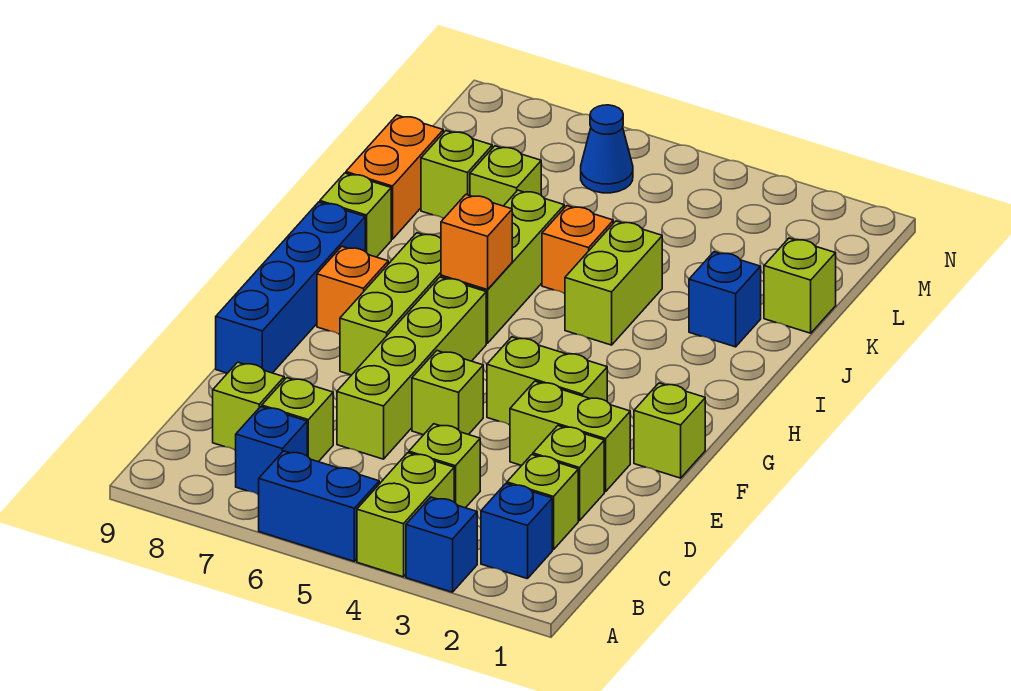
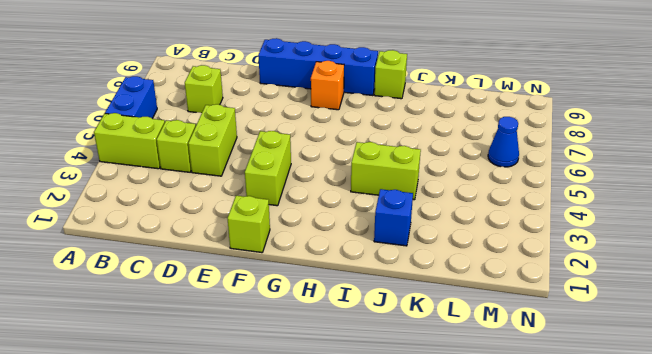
lime brick D4:D5 level 1 -> lime brick E2:E3 level 1
none -> blue brick A3 level 1
none -> blue brick B2 level 1
none -> blue brick B7 level 1

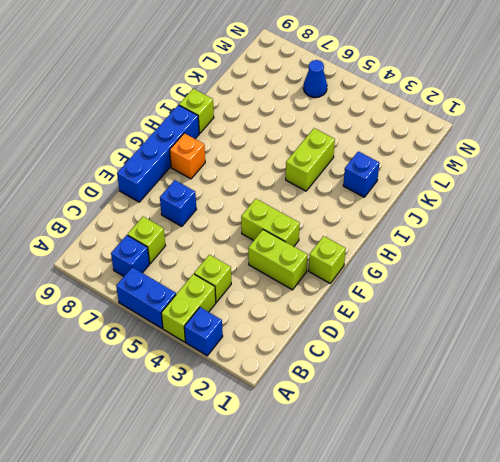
blue brick E7 level 1 -> blue brick B2 level 1
none -> lime brick C2 level 1
none -> lime brick C8 level 1
none -> lime brick D2 level 1

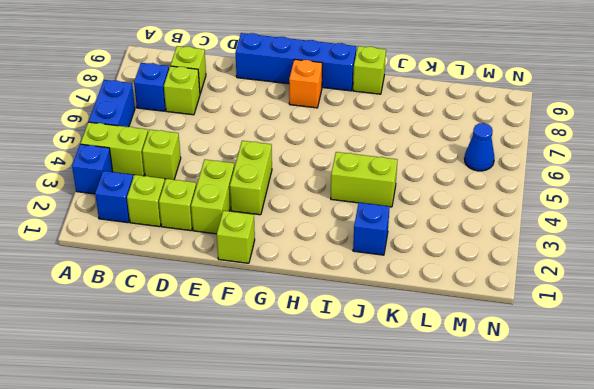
none -> lime brick D6:G6 level 1
none -> lime brick E5 level 1
none -> lime brick F7:H7 level 1

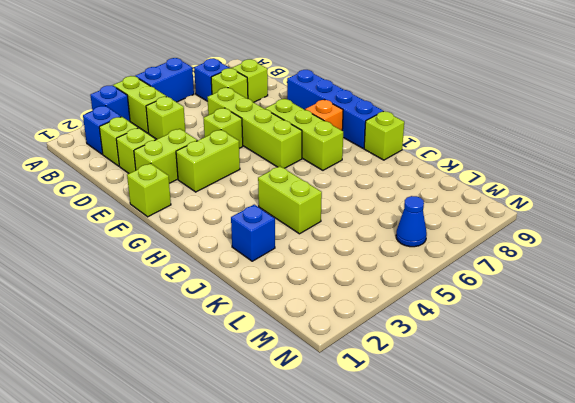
none -> lime brick H6:J6 level 1
none -> orange brick J5 level 1
none -> orange brick J9:K9 level 1

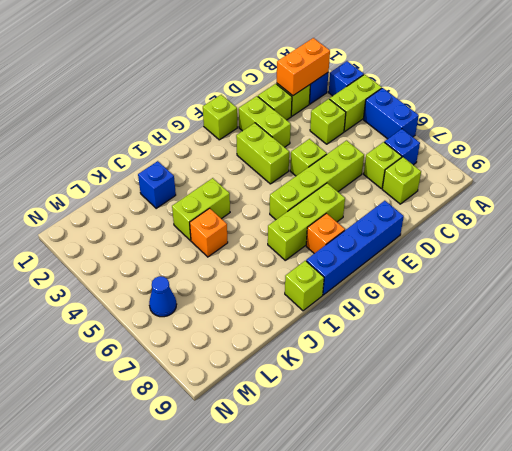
orange brick B2:C2 level 2 -> orange brick J9:K9 level 1
none -> lime brick H6:J6 level 1
none -> lime brick K1 level 1
none -> lime brick K7 level 1

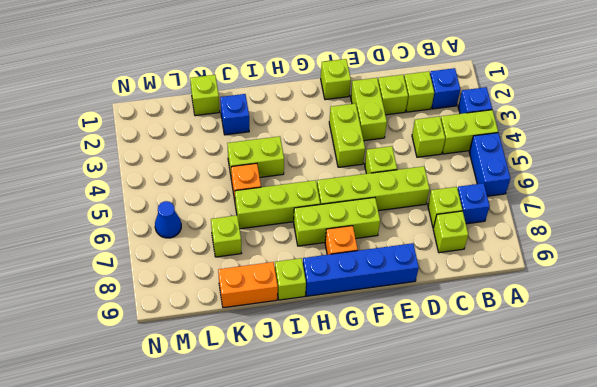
none -> lime brick K8 level 1
none -> orange brick H6 level 2

